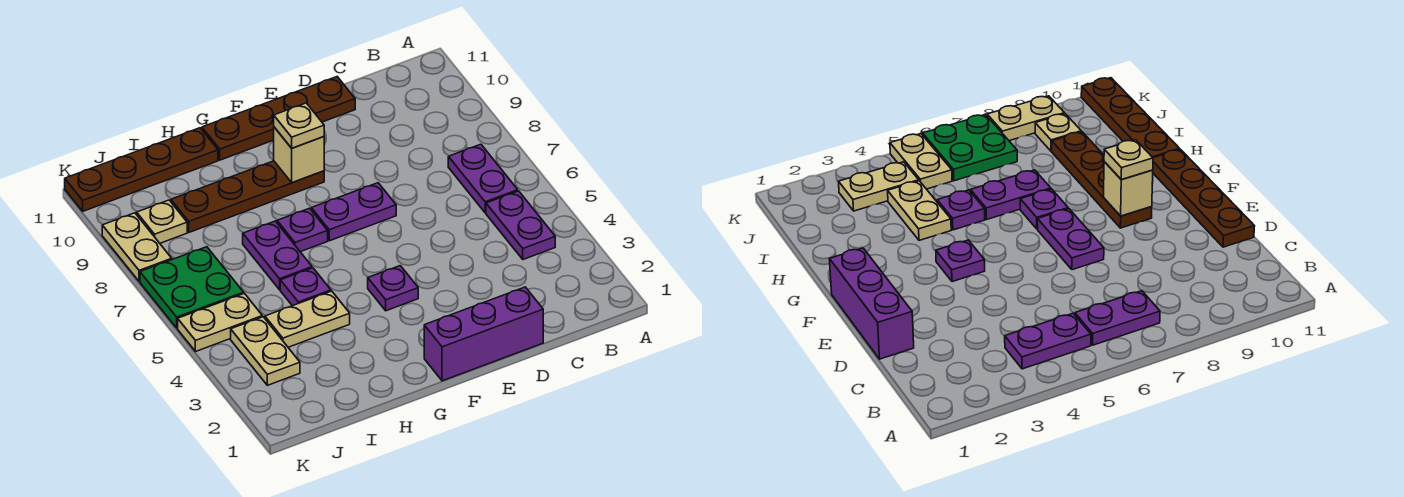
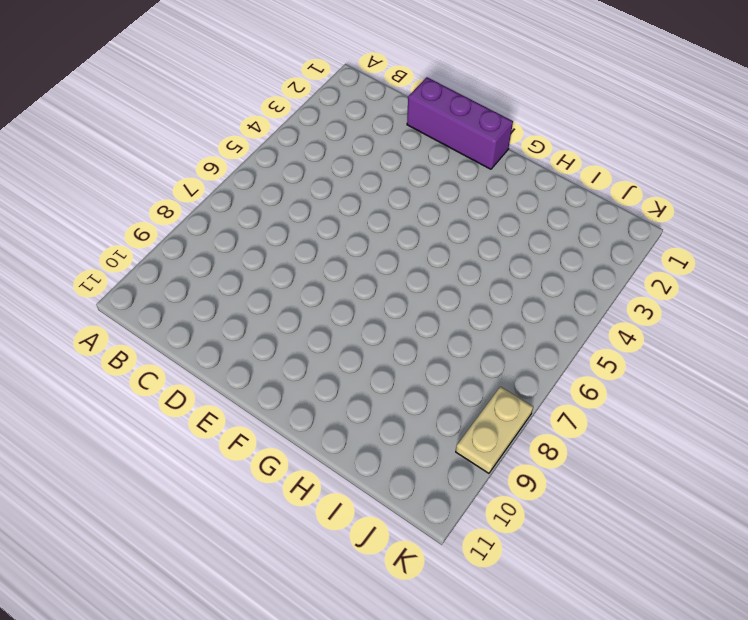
none -> purple plate B4:B5 level 1
none -> purple plate B6:B7 level 1
none -> brown plate D11:G11 level 1

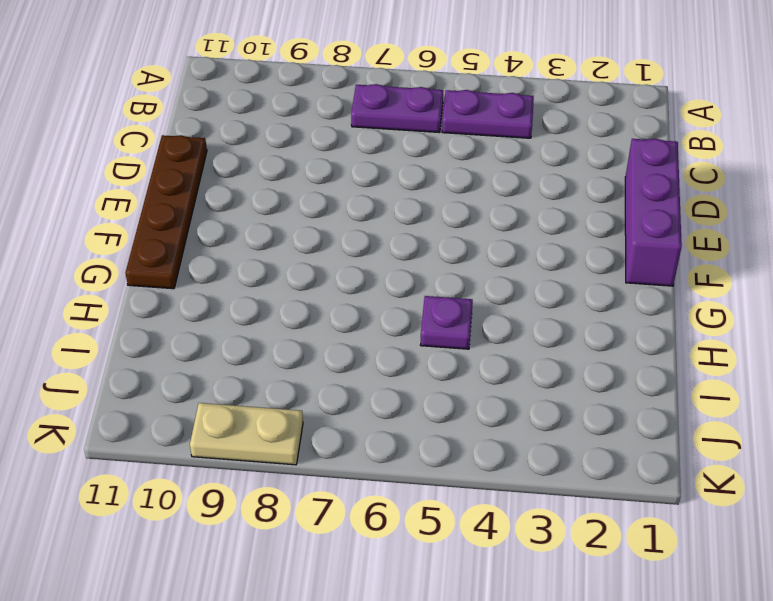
none -> purple plate E7:F7 level 1
none -> purple plate F4 level 1
none -> brown plate F9:I9 level 1

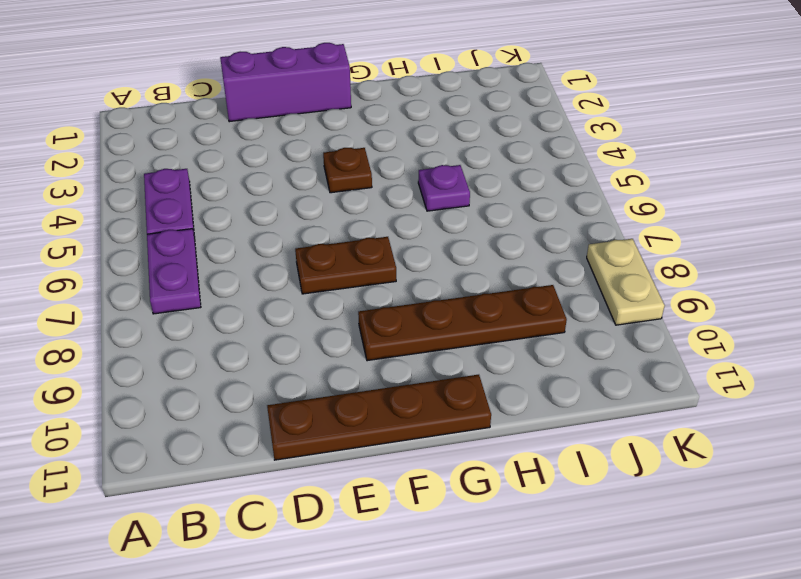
brown plate E7:F7 level 1 -> purple plate E7:F7 level 1
brown plate F4 level 1 -> purple plate F4 level 1
none -> purple plate G7 level 1
none -> tan plate H4:I4 level 1
none -> purple plate H6:H7 level 1

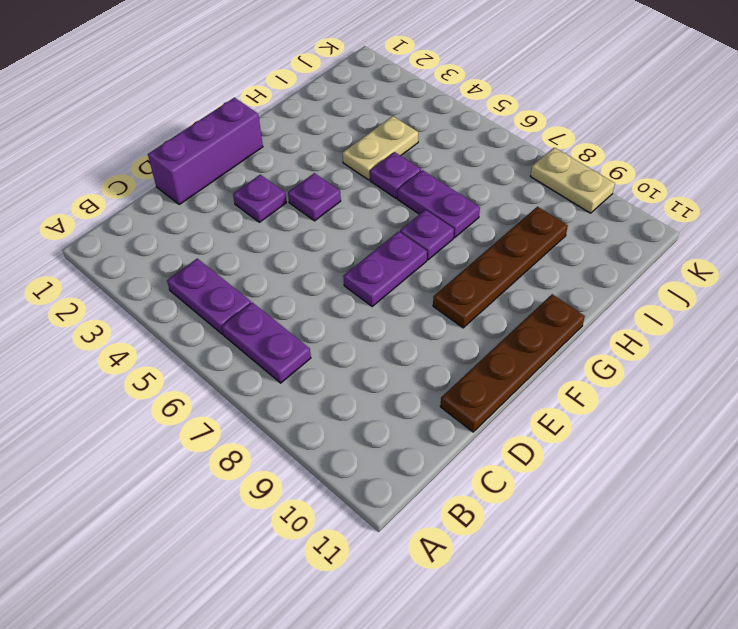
purple plate E3 level 1 -> none
none -> brown plate H11:K11 level 1
none -> tan plate J3:J4 level 1
none -> tan plate J5:K5 level 1

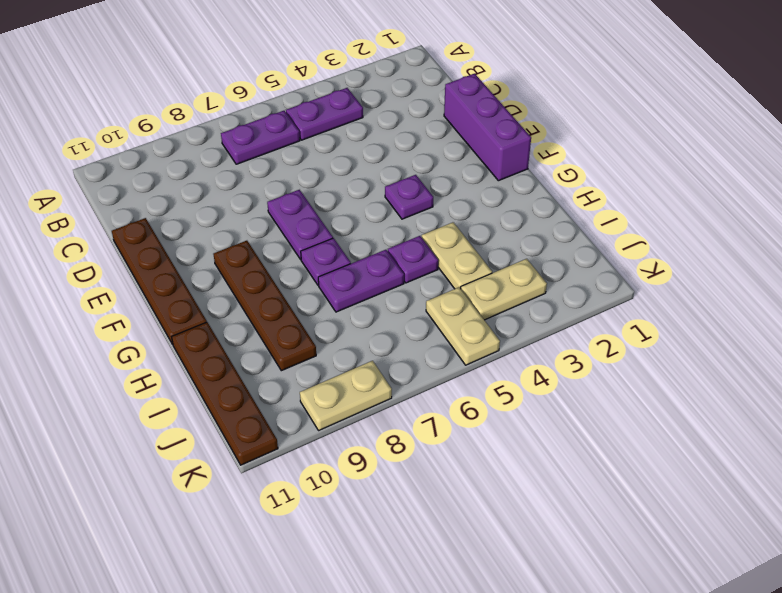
none -> green plate J6:K7 level 1
none -> tan plate J9 level 1
none -> tan brick F9 level 2

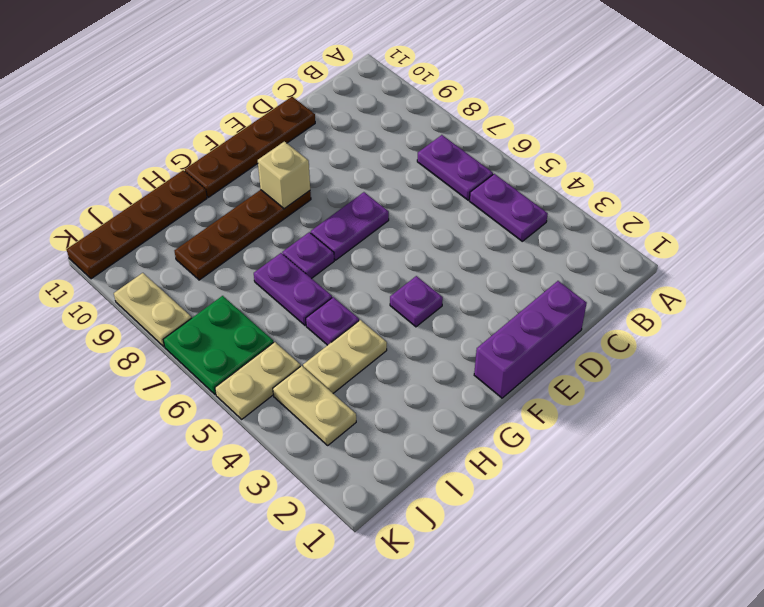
none -> tan plate J9 level 1
none -> tan plate F9 level 3

